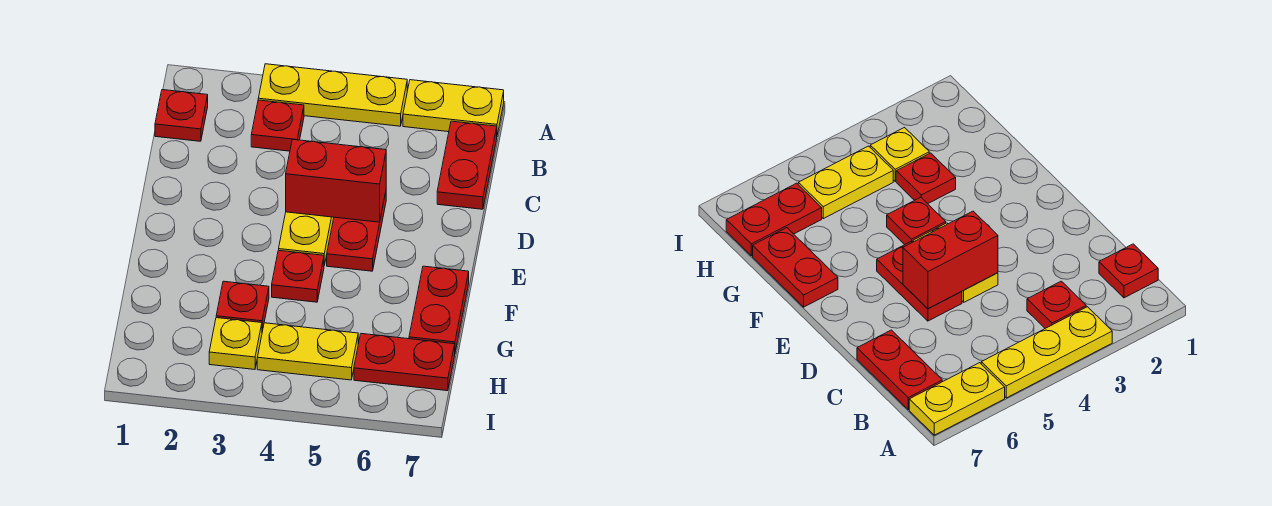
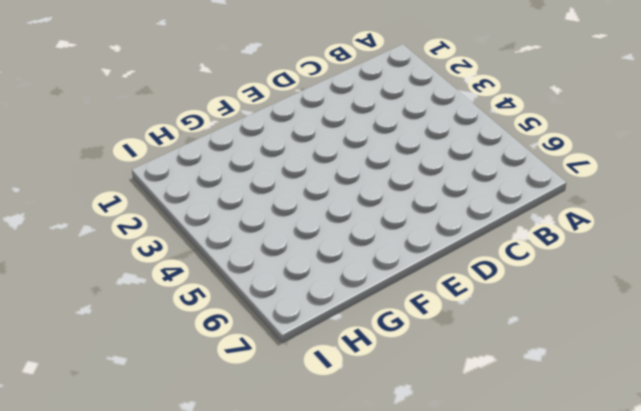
none -> yellow plate A3:A5 level 1
none -> yellow plate A6:A7 level 1
none -> red plate B1 level 1

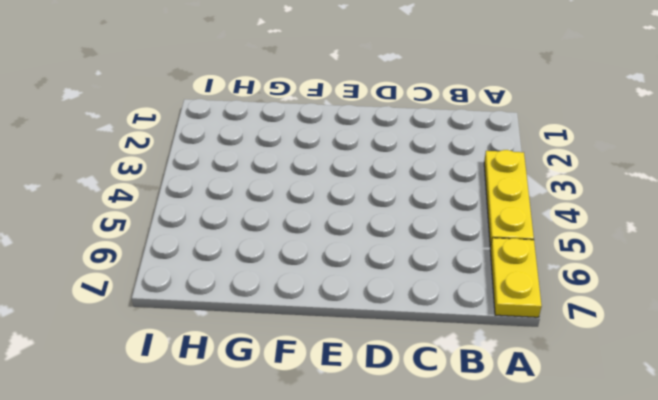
none -> red plate B1 level 1
none -> red plate B3 level 1
none -> red plate B7:C7 level 1

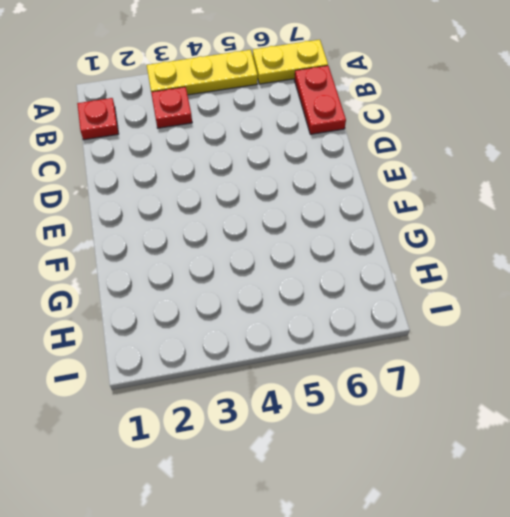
none -> yellow plate D4:E4 level 1
none -> red plate D5:E5 level 1
none -> red plate F4 level 1

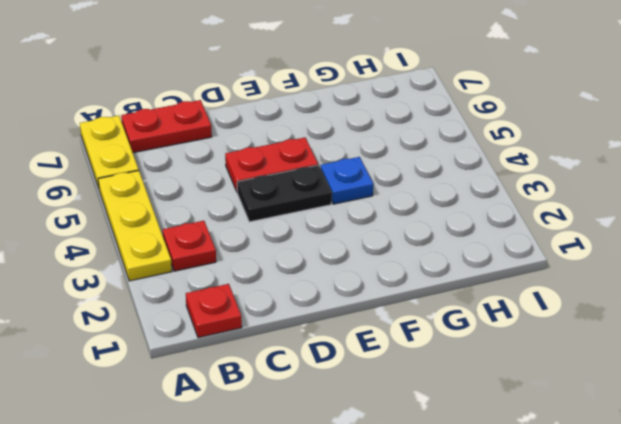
black plate D4:E4 level 1 -> yellow plate D4:E4 level 1
blue plate F4 level 1 -> red plate F4 level 1
none -> red plate F7:G7 level 1
none -> red plate G3 level 1
none -> yellow plate H3 level 1

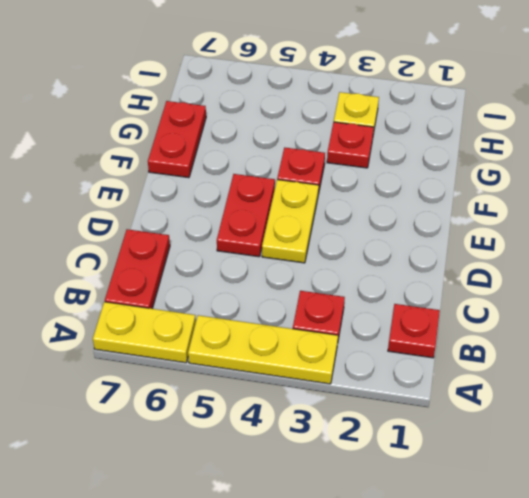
none -> yellow plate H4:H5 level 1
none -> red plate H6:H7 level 1
none -> red brick D4:D5 level 2

